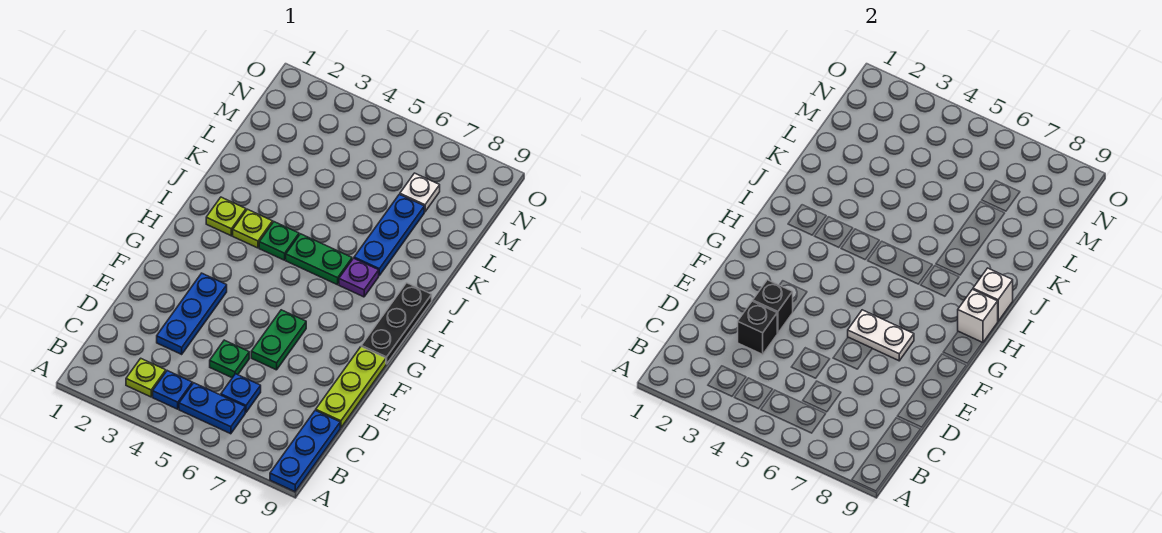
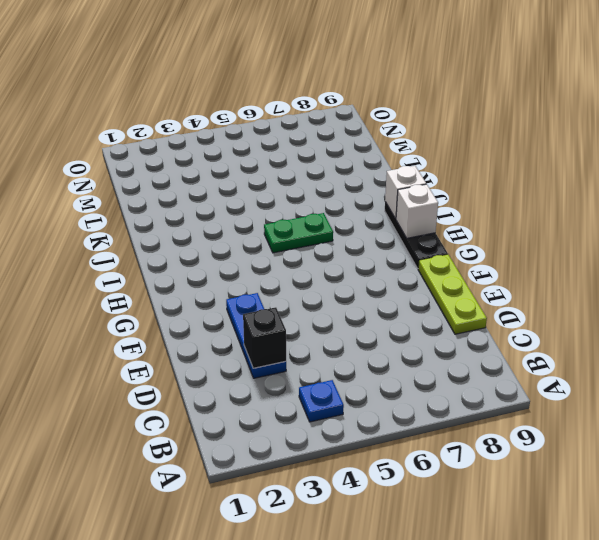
none -> blue plate A9:C9 level 1
none -> lime plate B3 level 1
none -> blue plate B5:B6 level 1

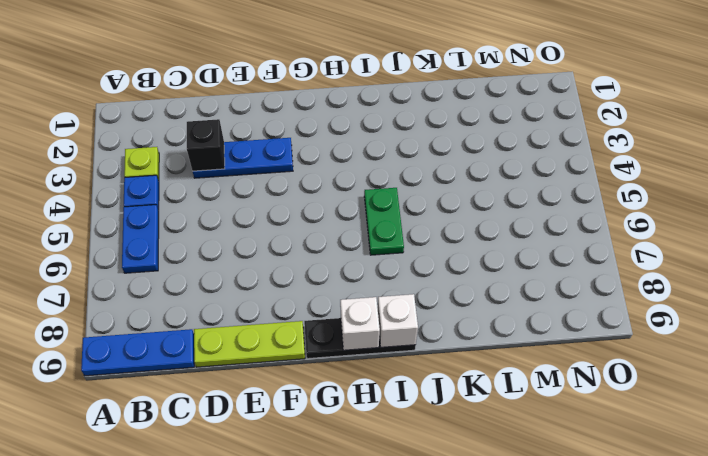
none -> blue plate C6 level 1
none -> green plate D5 level 1
none -> green plate E6:F6 level 1

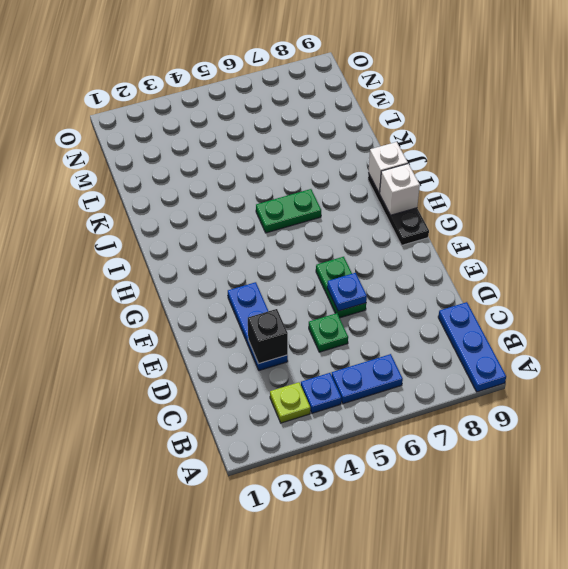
blue plate E6 level 2 -> blue plate C6 level 1
none -> lime plate D9:F9 level 1
none -> lime plate I2 level 1
none -> lime plate I3 level 1

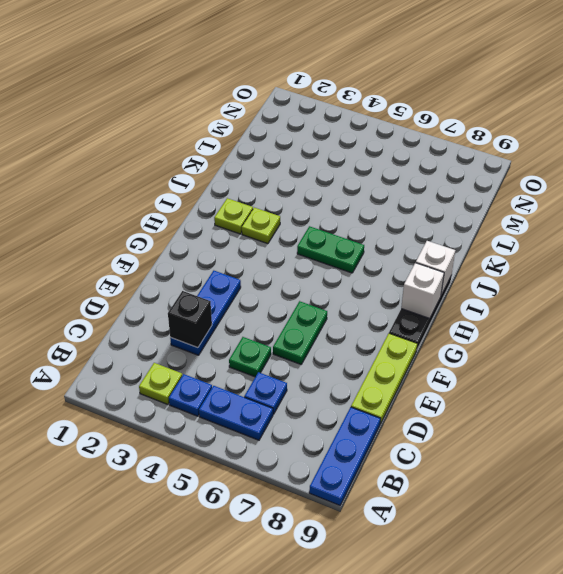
none -> green plate I4 level 1
none -> purple plate I7 level 1
none -> blue plate J7:L7 level 1

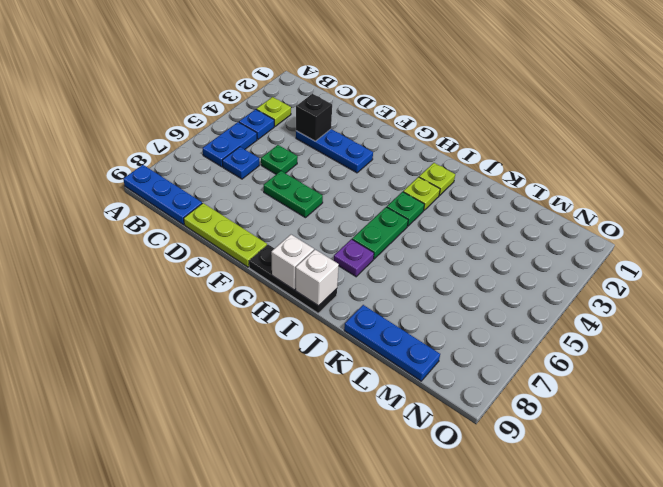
blue plate K9:M9 level 1 -> blue plate J7:L7 level 1
none -> white plate M7 level 1
none -> black brick E3 level 2
none -> white plate F6:F7 level 2

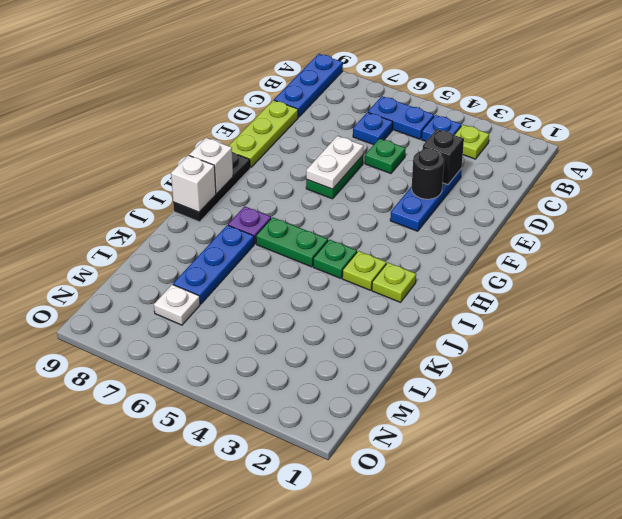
black round brick E3 level 2 -> black brick E3 level 2
white plate E6:F6 level 2 -> white plate F6:F7 level 2

